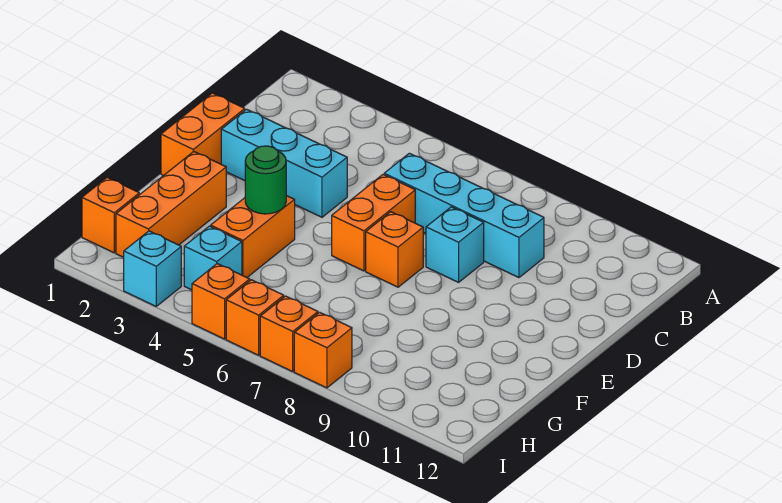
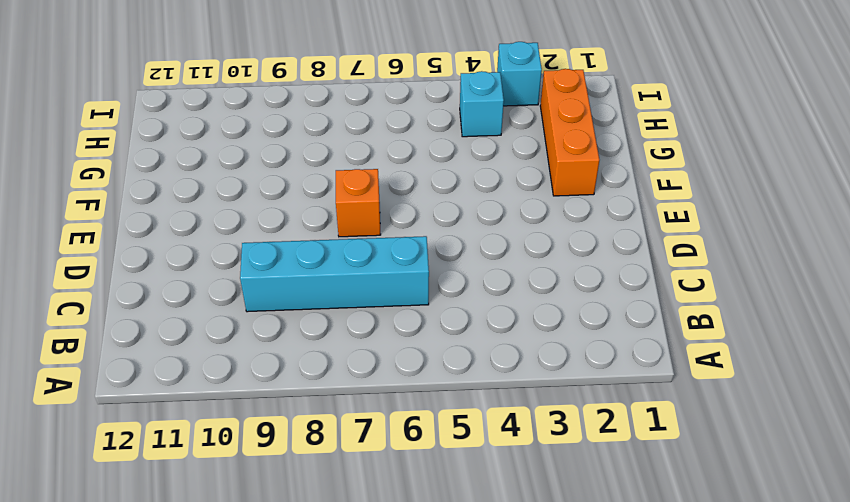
none -> orange brick D1:E1 level 1
none -> cyan brick D2:D4 level 1
none -> orange brick D6:E6 level 1

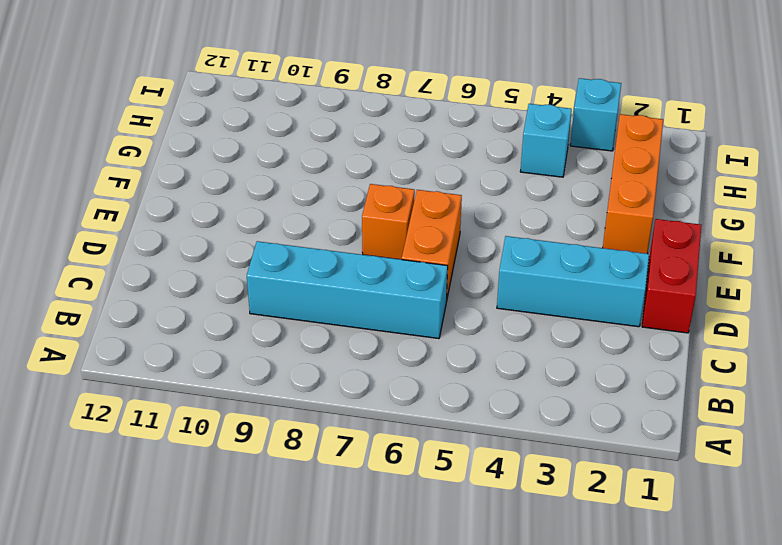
red brick D1:E1 level 1 -> orange brick D1:E1 level 1
none -> cyan brick D8 level 1
none -> orange brick F4:G4 level 1
none -> orange brick H1 level 1

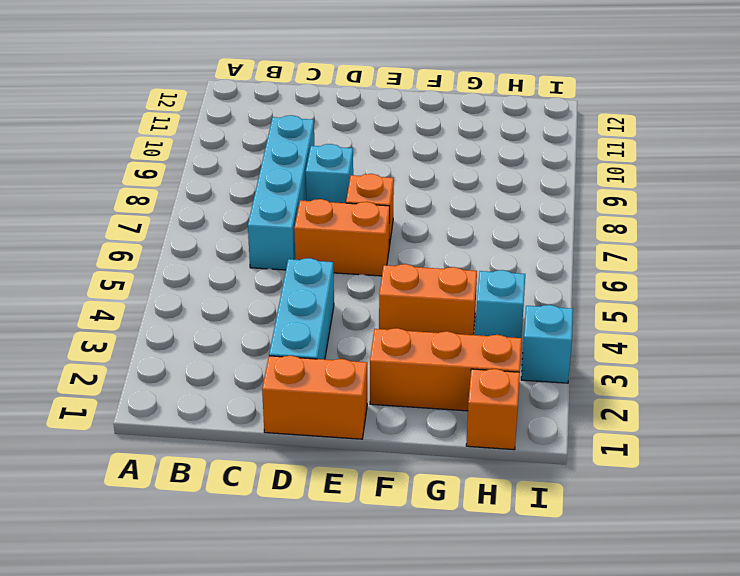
none -> orange brick I5 level 1
none -> orange brick I6 level 1
none -> orange brick I7 level 1

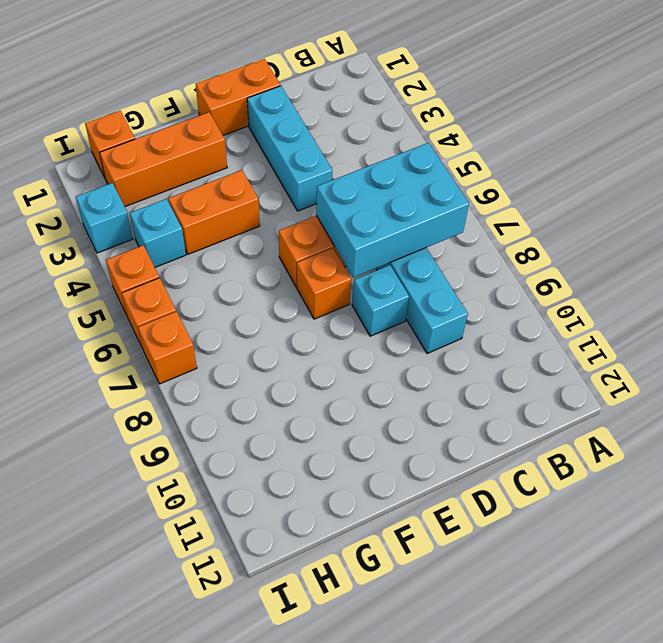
cyan brick B6:D7 level 2 -> none
none -> orange brick I8 level 1
none -> green round brick F4 level 2

